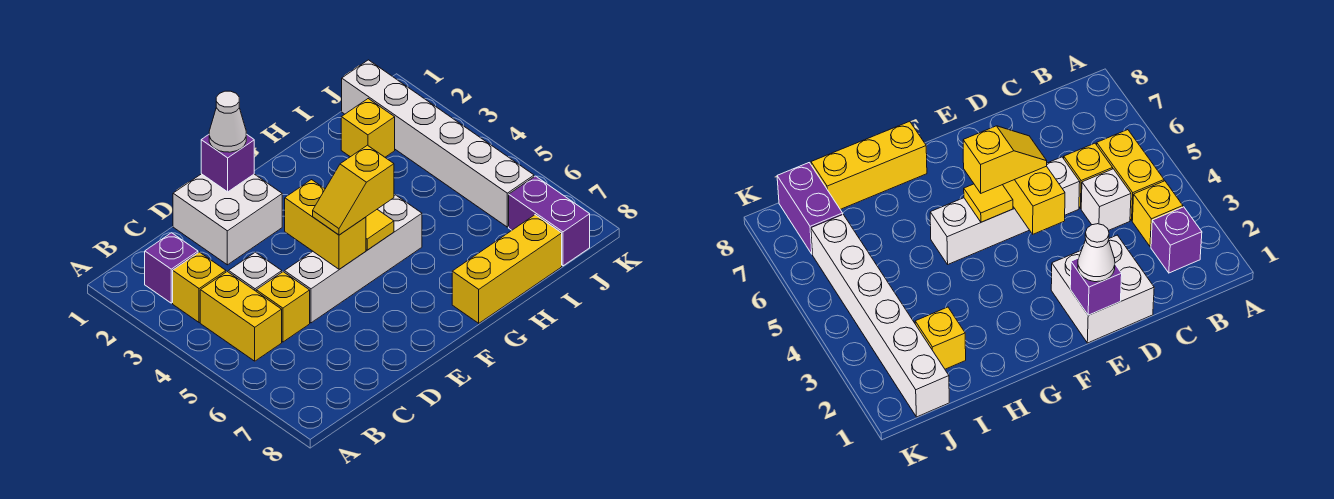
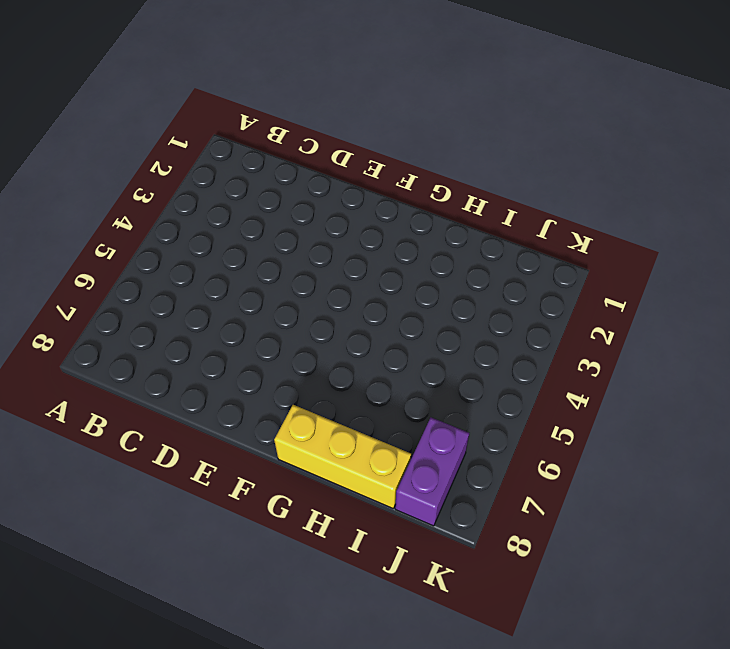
none -> purple brick B2 level 1
none -> yellow brick B3 level 1
none -> yellow brick B4:B5 level 1

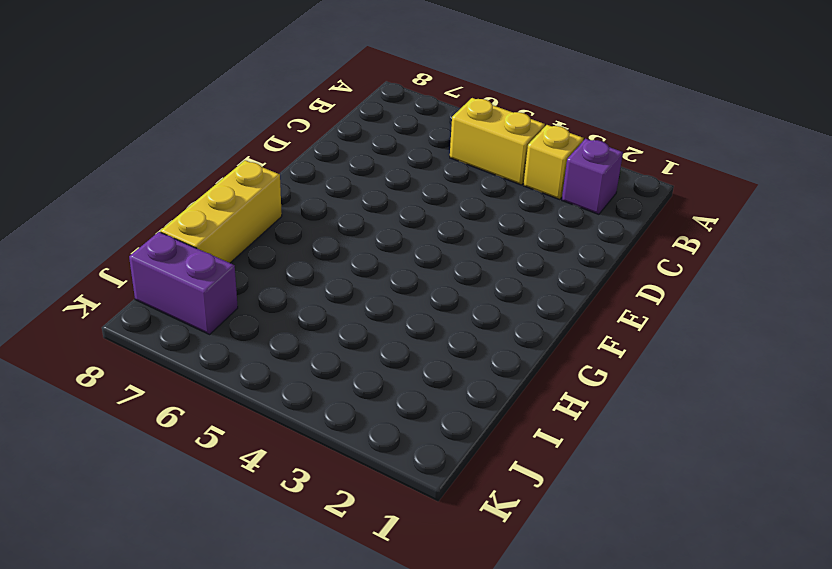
none -> white brick C4 level 1
none -> yellow brick C5 level 1
none -> white brick D1:E2 level 1

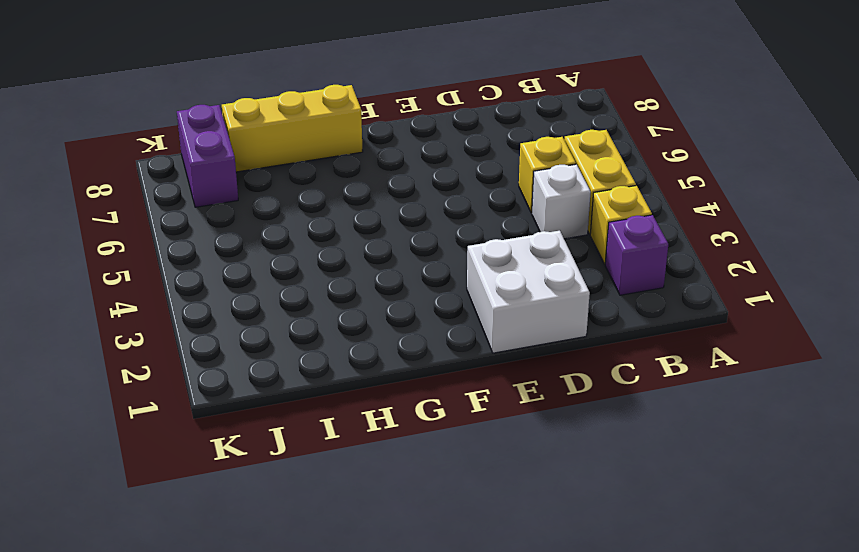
none -> white brick D5:G5 level 1
none -> yellow brick I2 level 1
none -> white brick J1:J6 level 1

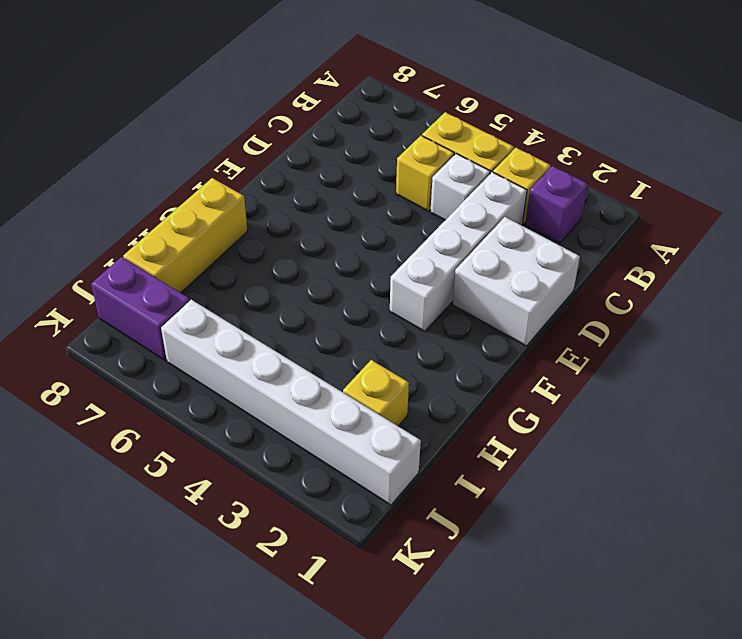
white brick C3:F3 level 1 -> white brick D5:G5 level 1
none -> purple brick E1 level 2
none -> yellow brick E4:E5 level 2
none -> yellow tile F5 level 2

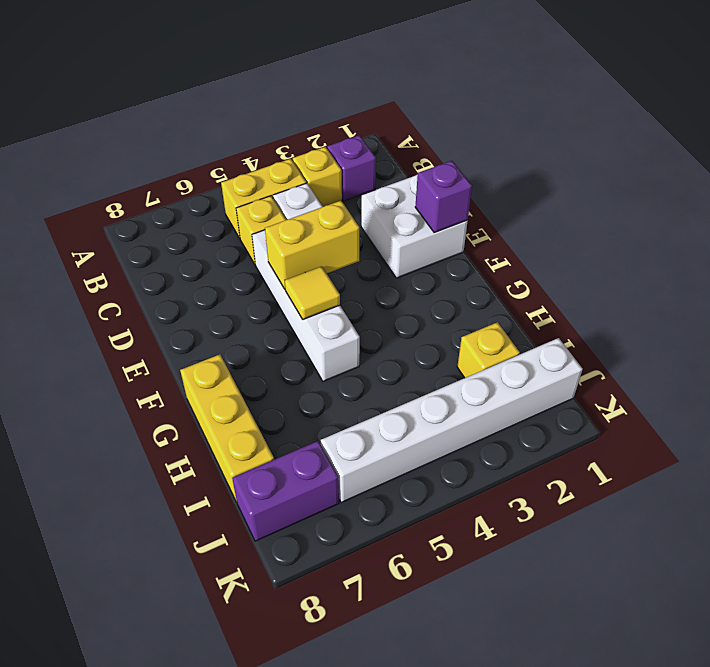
none -> white cone E1 level 3
none -> yellow slope E5:F5 level 3 top F

